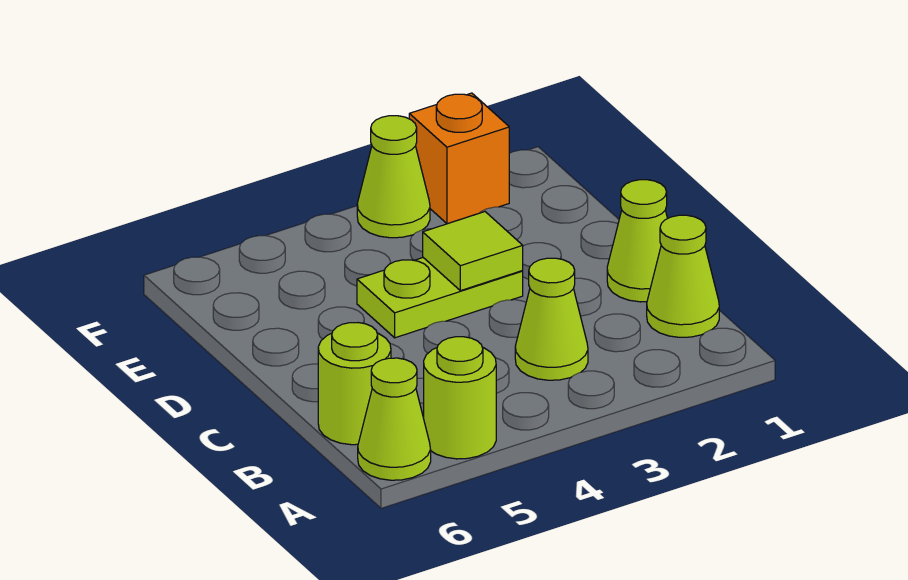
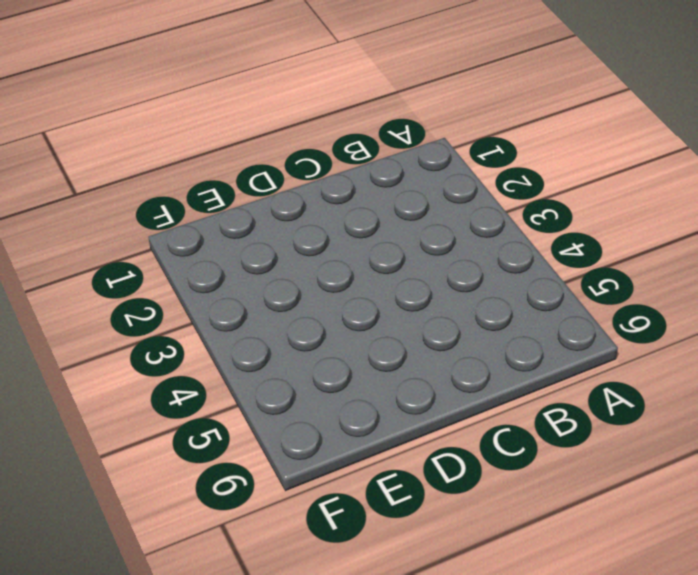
none -> lime round brick A5 level 1
none -> lime cone A6 level 1

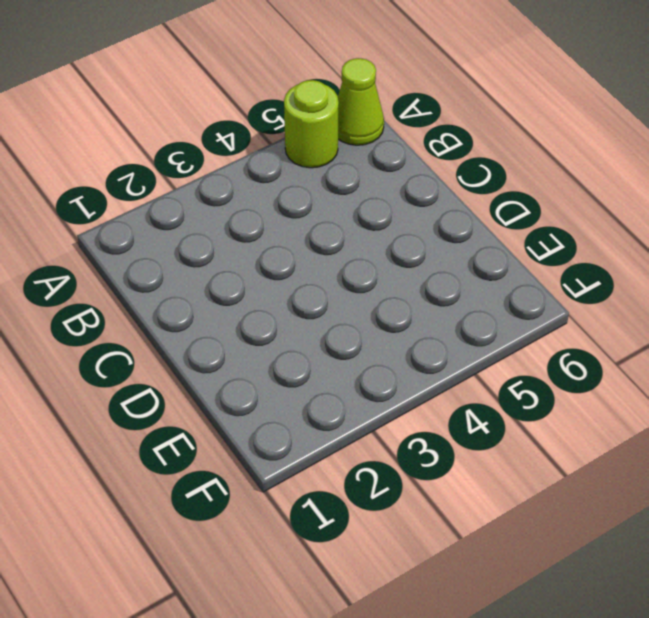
none -> lime cone B1 level 1
none -> lime cone B3 level 1

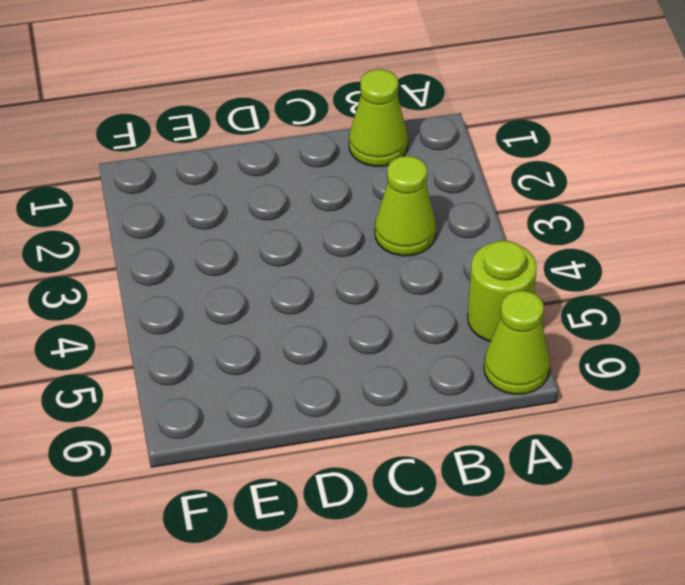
none -> lime round brick B6 level 1
none -> lime cone C1 level 1

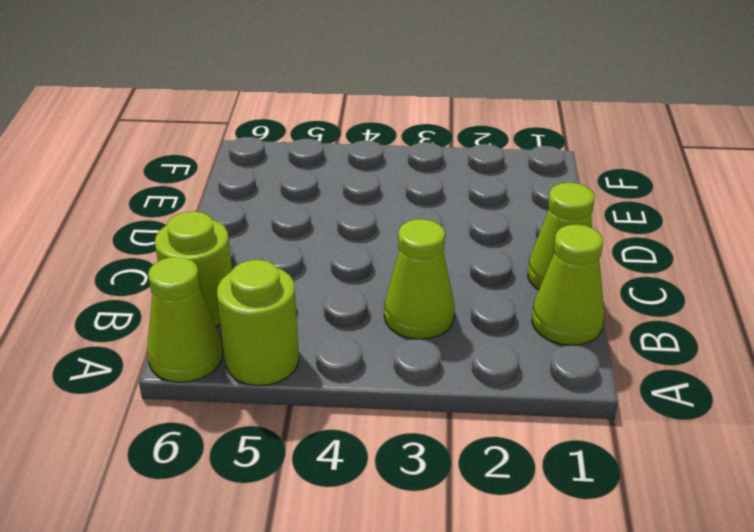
none -> lime plate D3:D4 level 1
none -> orange brick F2 level 1

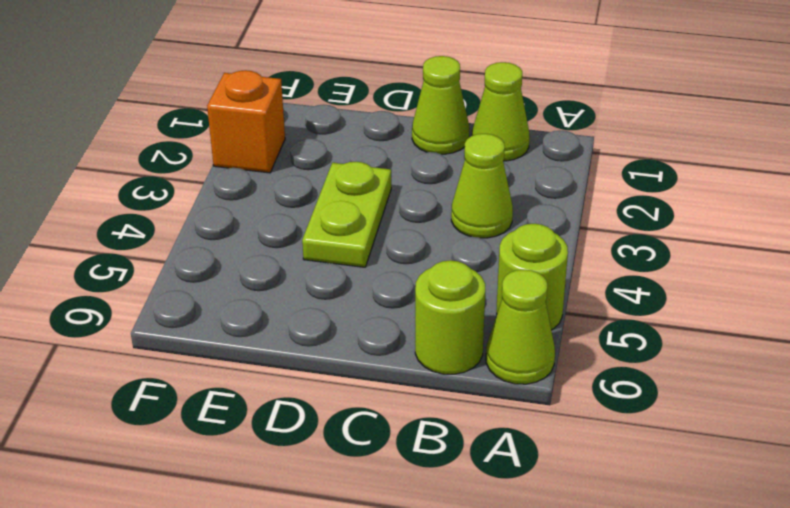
none -> lime cone F3 level 1
none -> lime tile D3 level 2

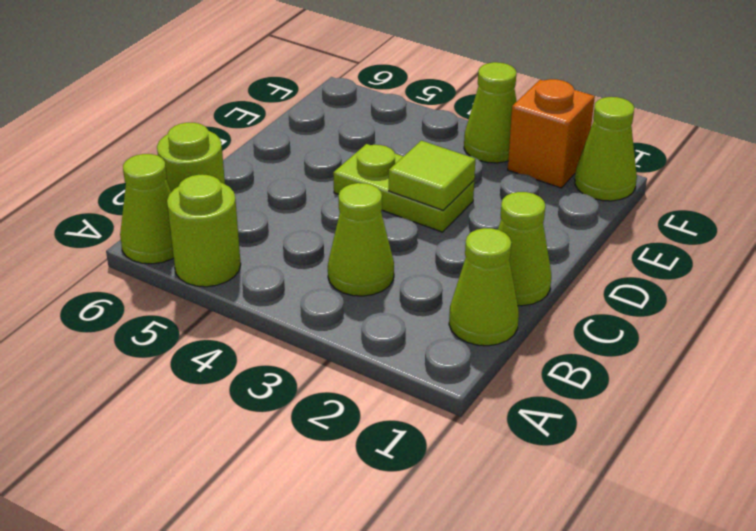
lime cone F1 level 1 -> none

